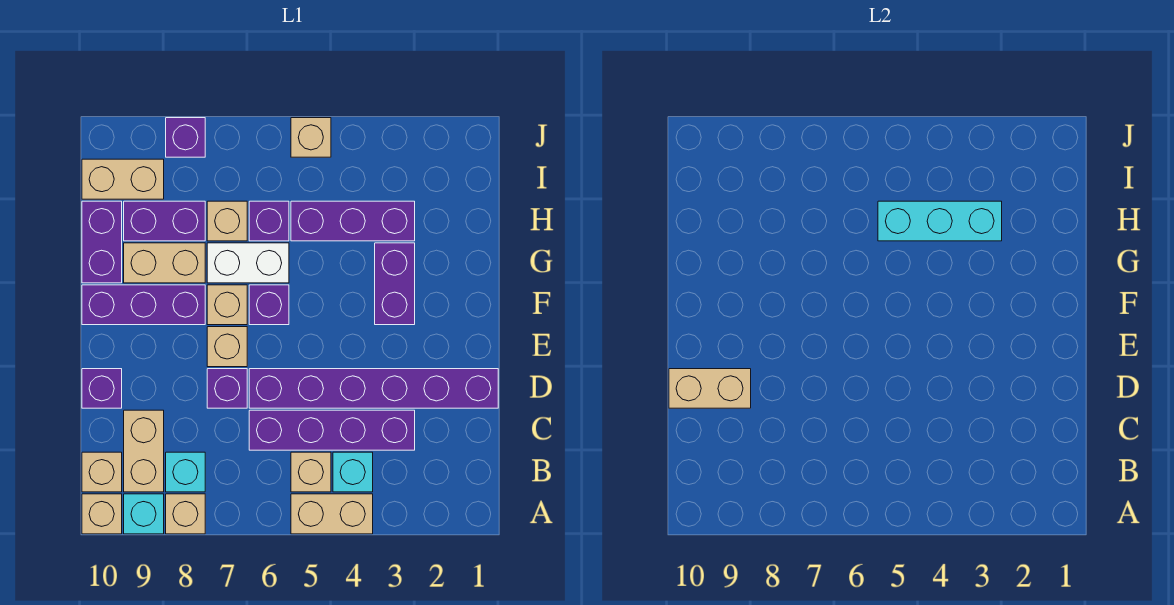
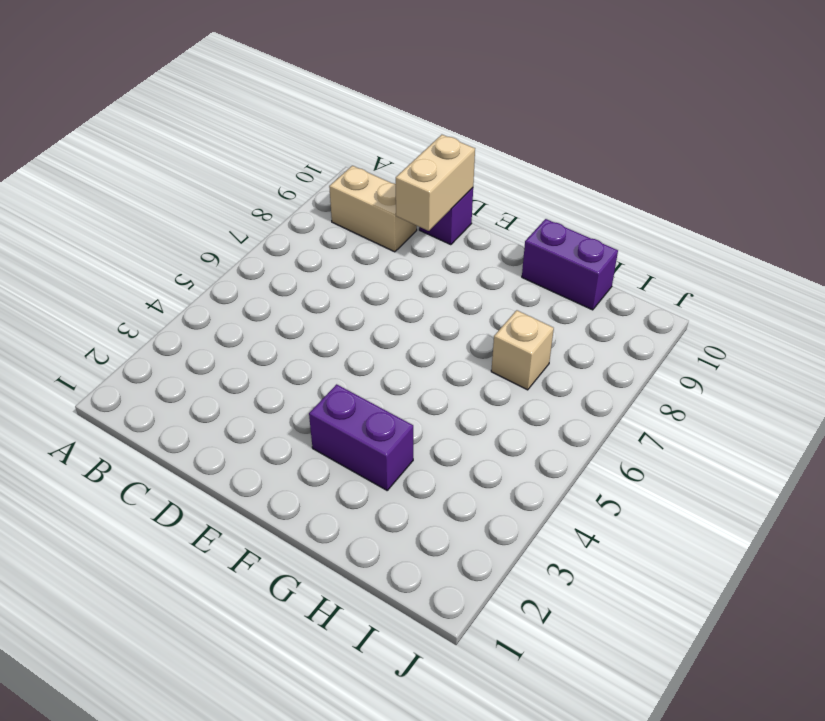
none -> tan brick A4:A5 level 1
none -> tan brick A8 level 1
none -> cyan brick A9 level 1
none -> tan brick A10 level 1

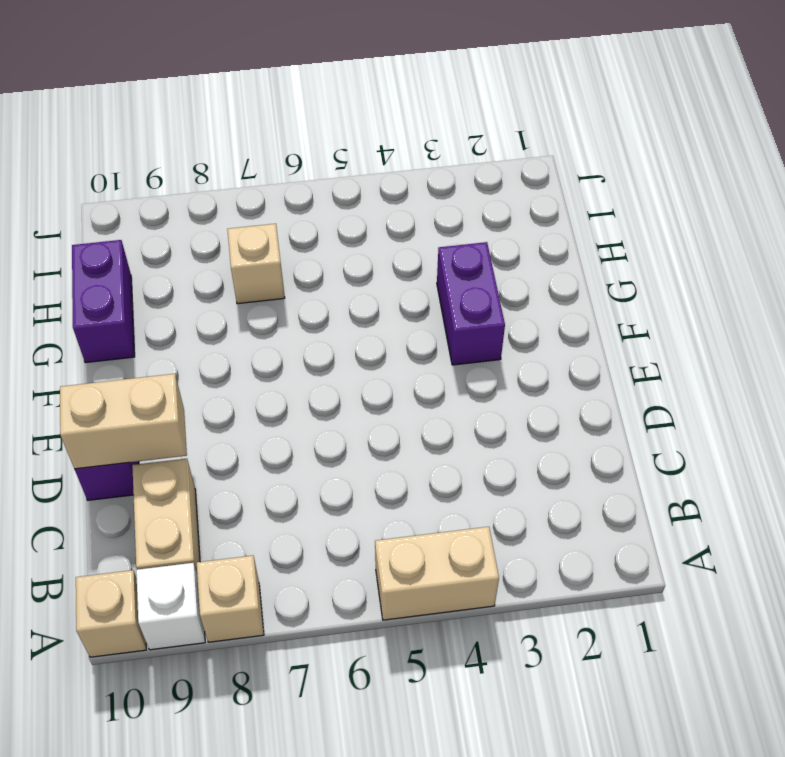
white brick A9 level 1 -> cyan brick A9 level 1
none -> cyan brick B4 level 1
none -> tan brick B5 level 1
none -> cyan brick B8 level 1
none -> tan brick B10 level 1

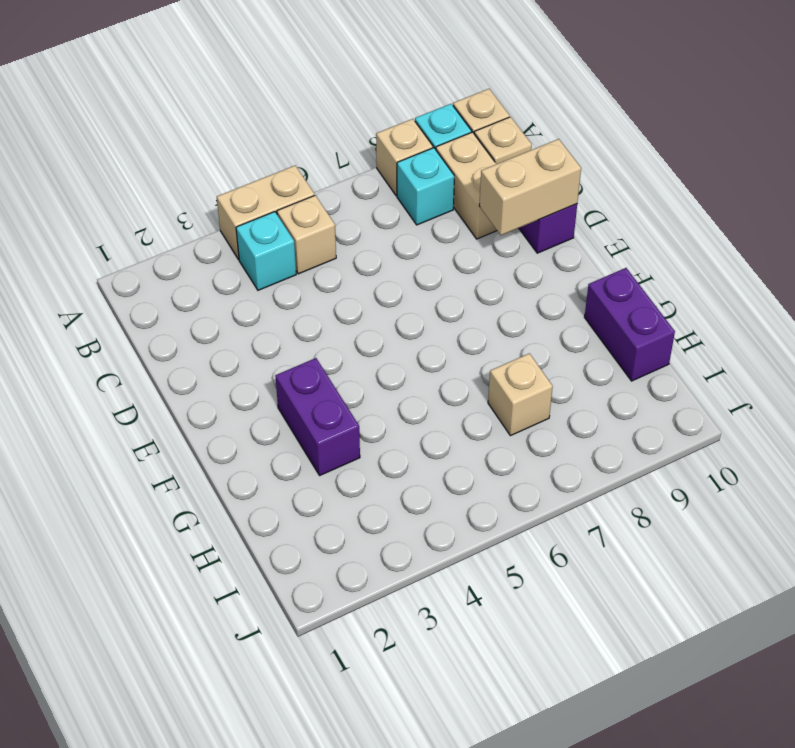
none -> purple brick C3:C6 level 1
none -> purple brick D1:D6 level 1
none -> purple brick D7 level 1
none -> tan brick E7 level 1

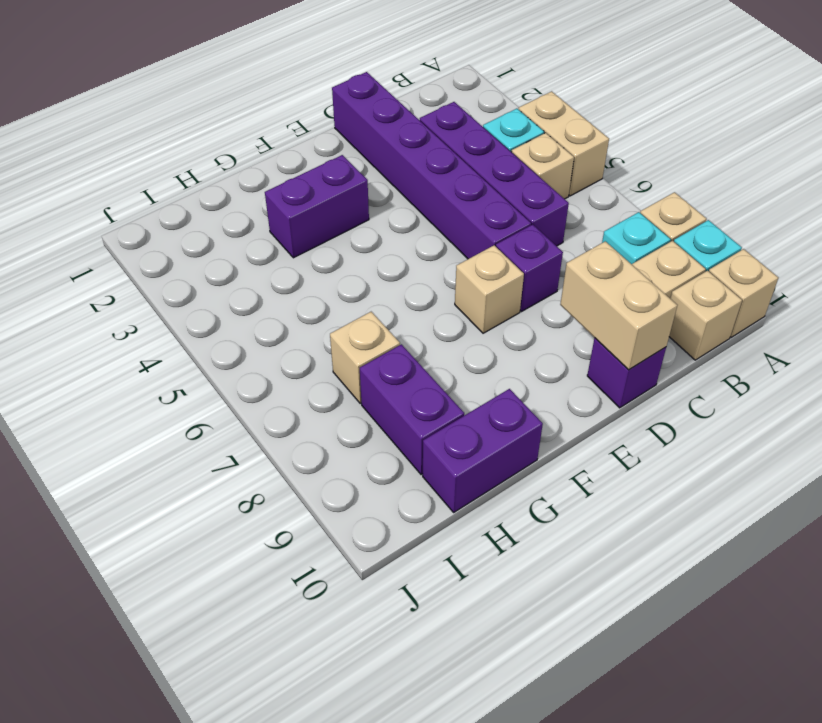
none -> purple brick F6 level 1
none -> tan brick F7 level 1
none -> purple brick F8:F10 level 1
none -> white brick G6:G7 level 1

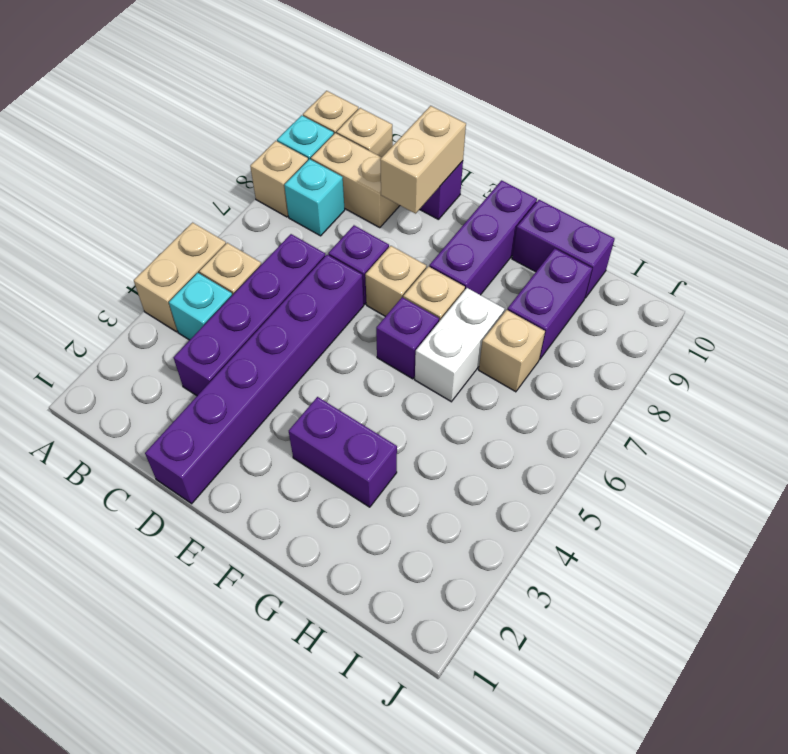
none -> tan brick G8:G9 level 1
none -> purple brick H3:H5 level 1
none -> purple brick H6 level 1
none -> tan brick I9:I10 level 1

